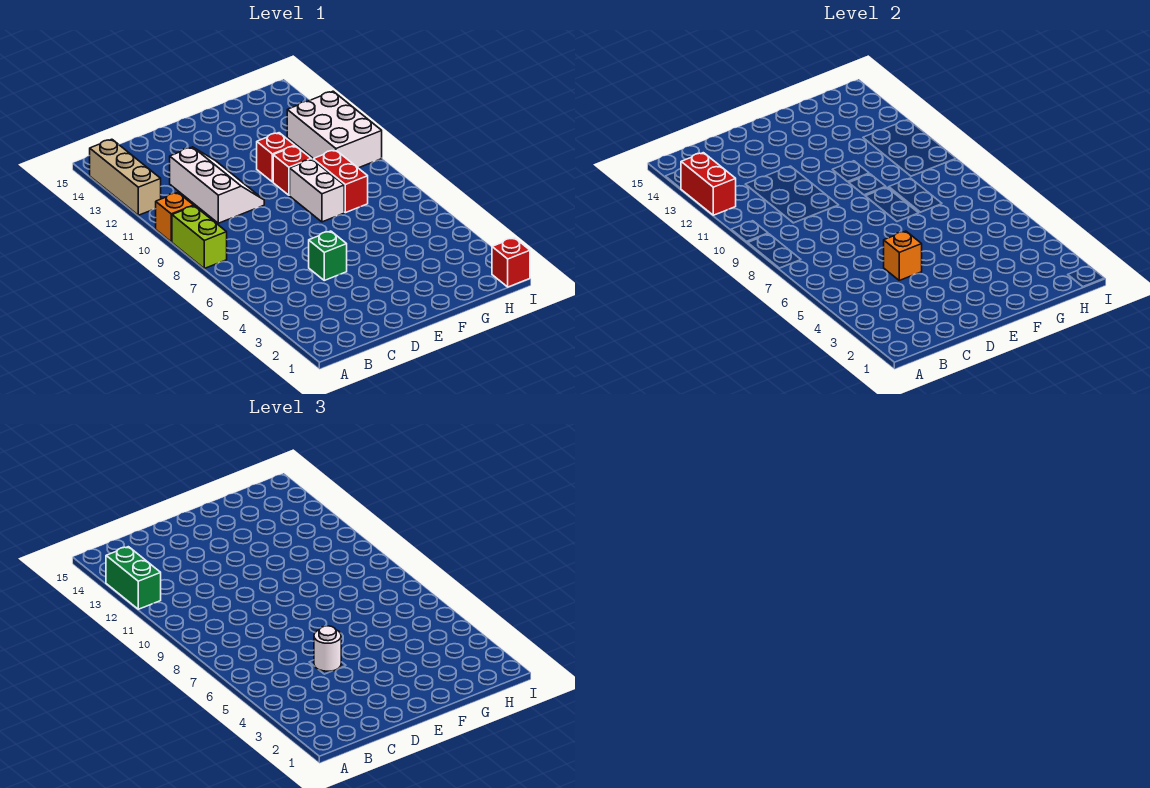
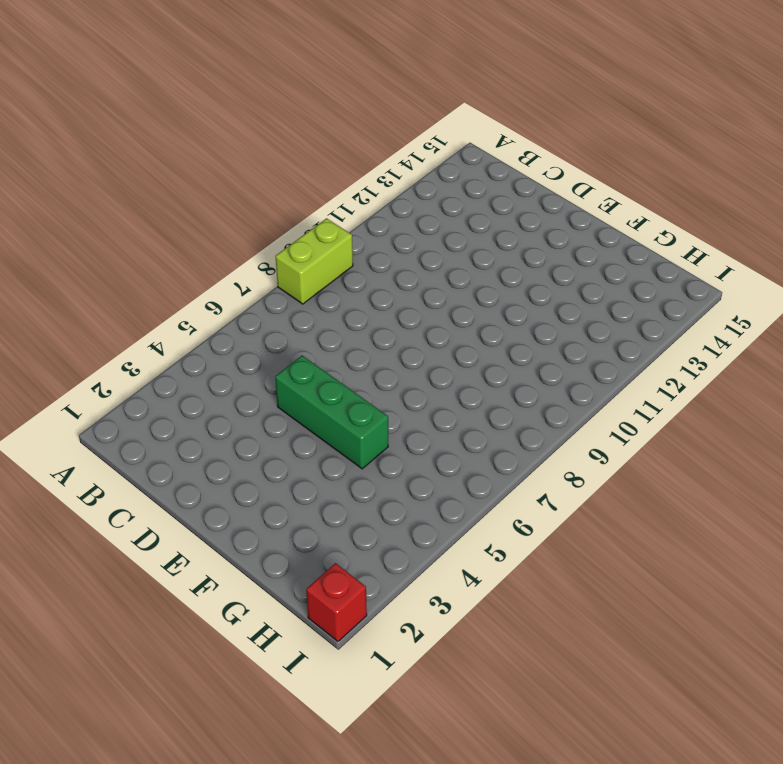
green brick D5:F5 level 1 -> green brick D5 level 1
none -> orange brick A10 level 1
none -> tan brick A12:A14 level 1
none -> white slope C10:D12 level 1 top C

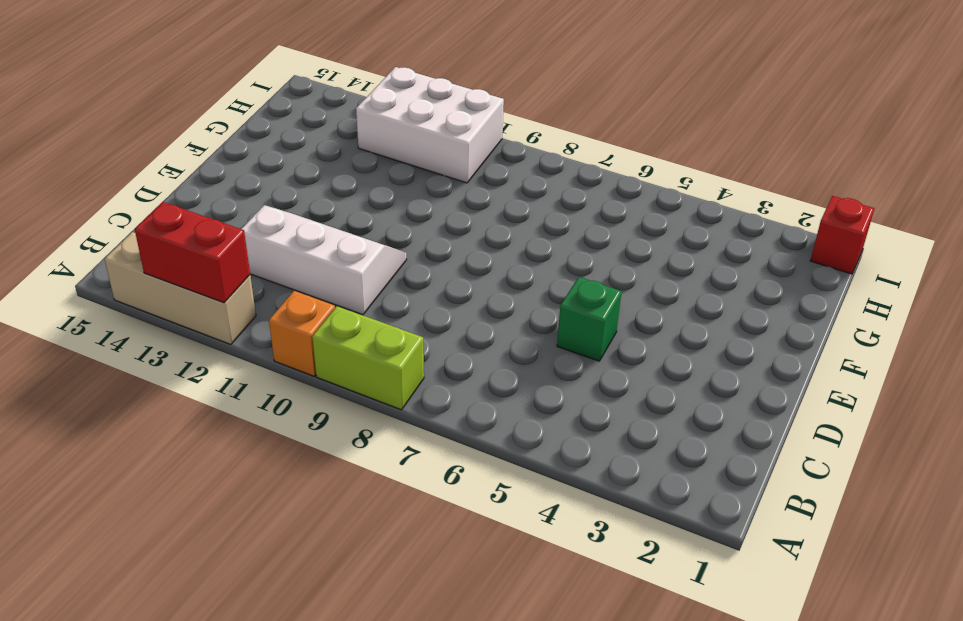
none -> white brick F8:F9 level 1
none -> red brick F10 level 1
none -> red brick F11 level 1

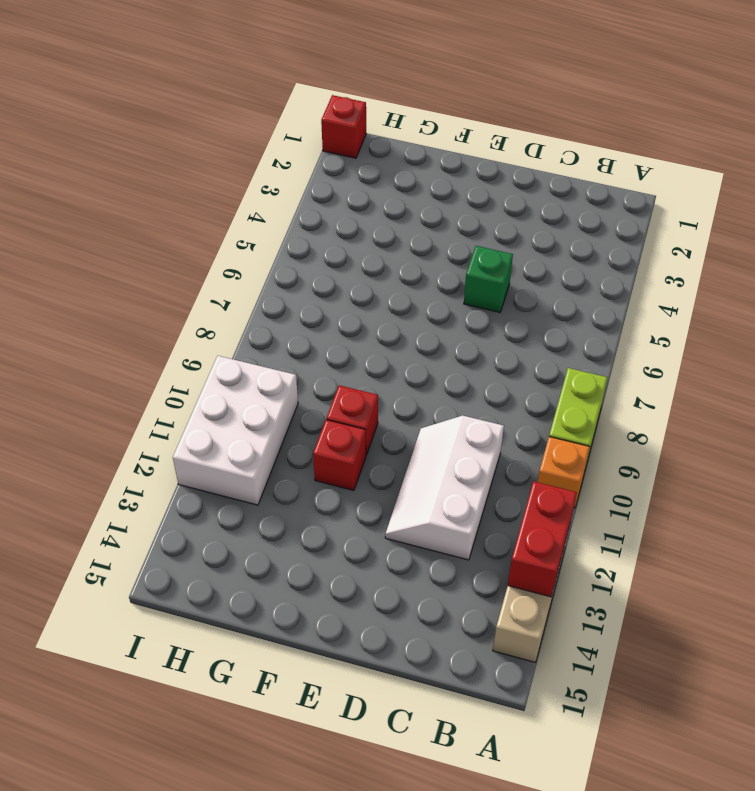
none -> white brick F8:F9 level 1
none -> red brick G8:G9 level 1
none -> orange brick D5 level 2

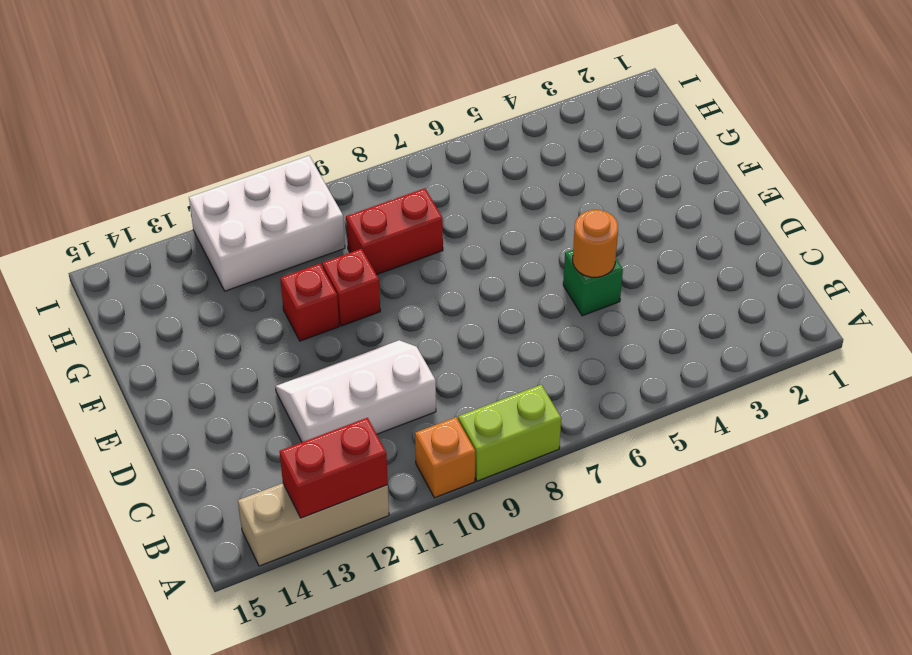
orange round brick D5 level 2 -> orange brick D5 level 2
none -> white brick F8:F9 level 1
none -> red brick I1 level 1
none -> green brick A12:A13 level 3

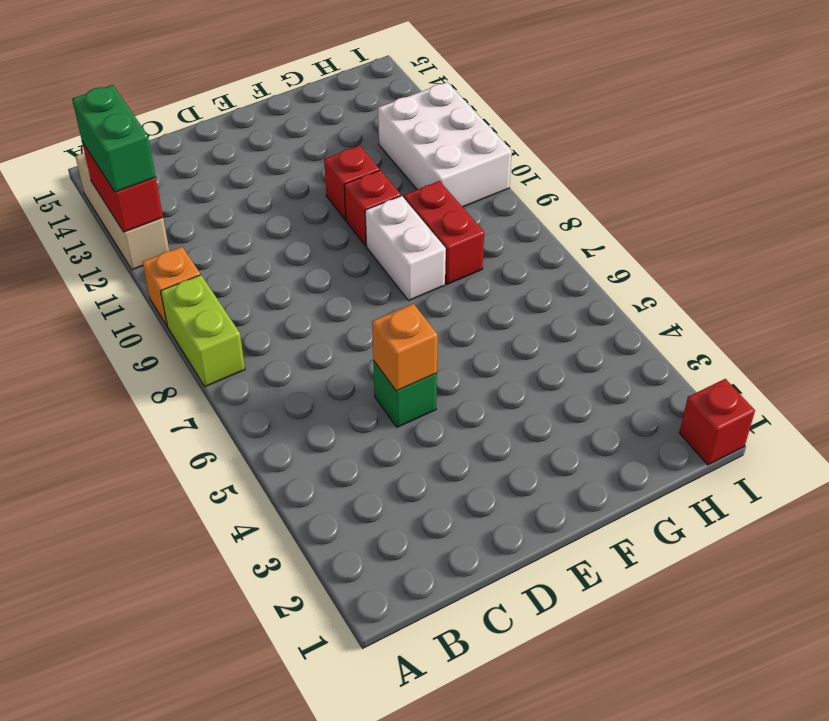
none -> white slope C10:D12 level 1 top C
none -> white round brick D5 level 3

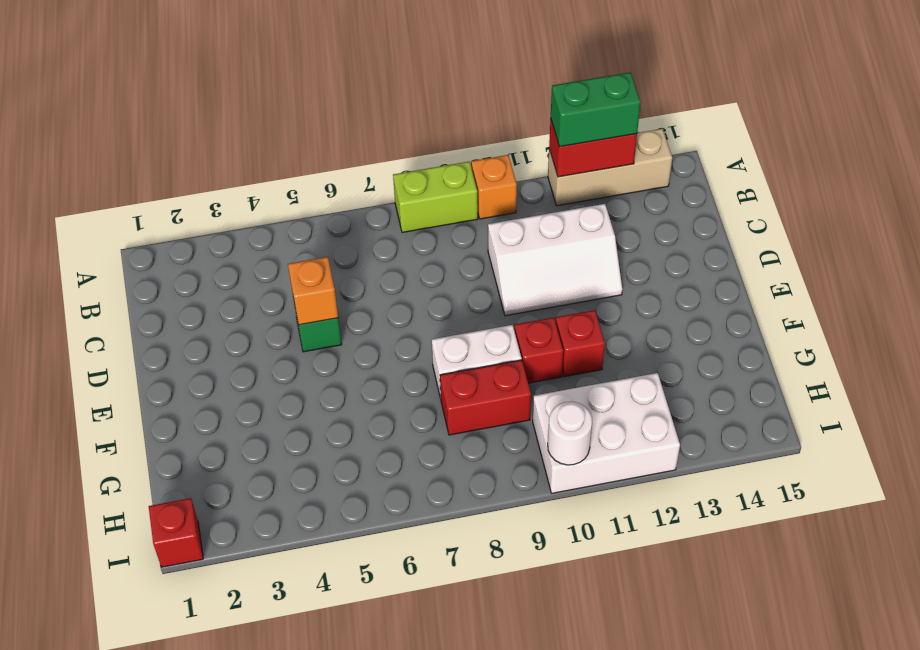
white round brick I10 level 2 -> white round brick D5 level 3

